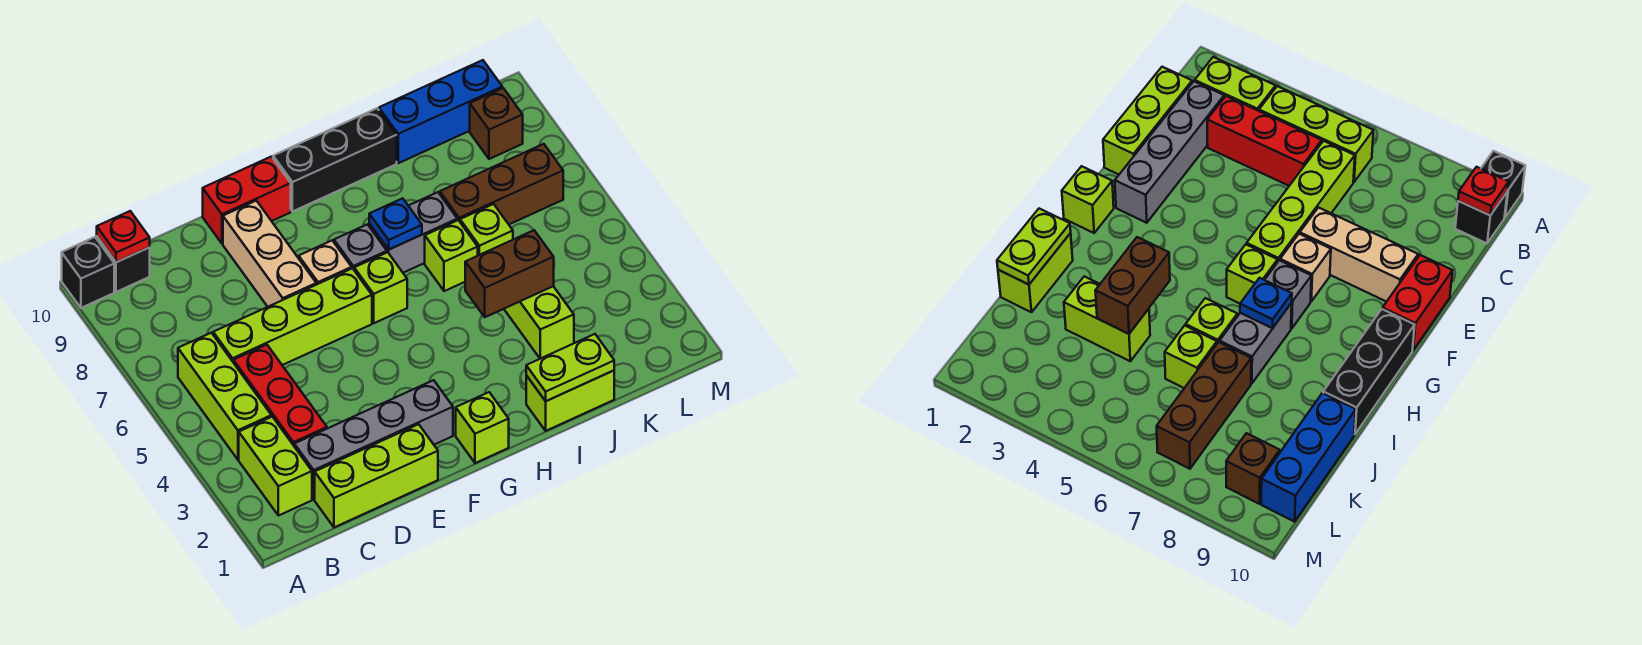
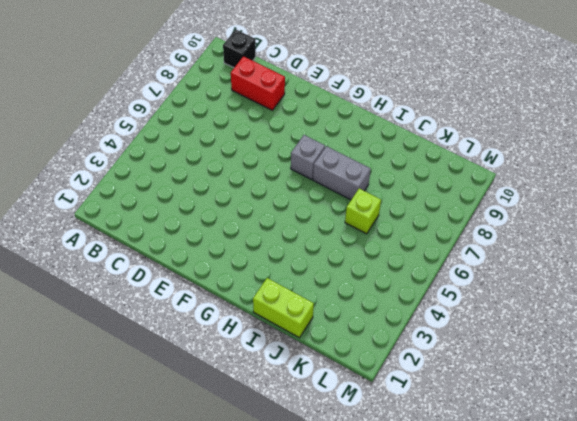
red brick C9:D9 level 1 -> red brick E10:F10 level 1
none -> black brick A10 level 1
none -> lime brick B2:B3 level 1
none -> lime brick B4:B6 level 1

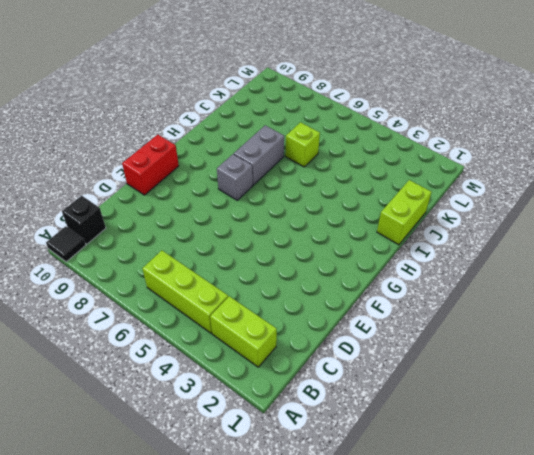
black tile A10 level 1 -> black brick A10 level 1
none -> lime brick C1:E1 level 1
none -> grey brick C2:F2 level 1
none -> red brick C3:C5 level 1

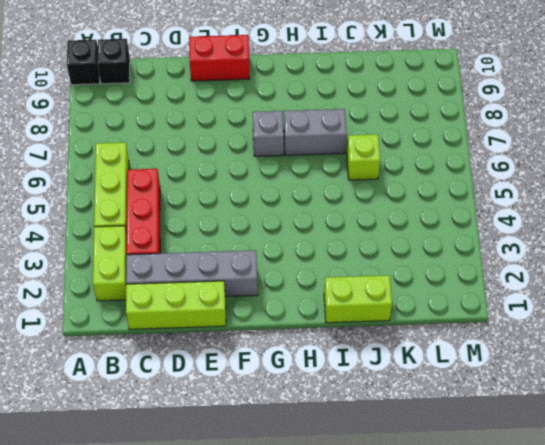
none -> lime brick C6:F6 level 1
none -> tan brick E7:E9 level 1
none -> tan brick F7 level 1

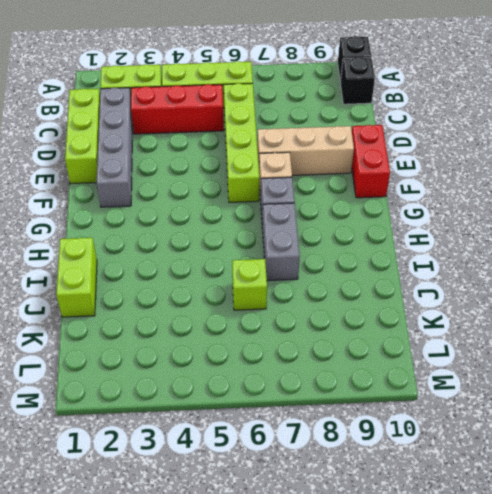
none -> lime brick G1 level 1
none -> lime brick G6 level 1
none -> black brick G10:I10 level 1

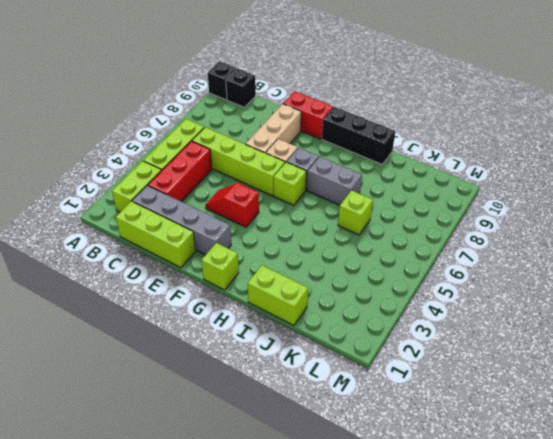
red slope E4:F4 level 1 top F -> none
none -> lime brick I6 level 1
none -> lime brick J3:J4 level 1
none -> brown brick J7:L7 level 1

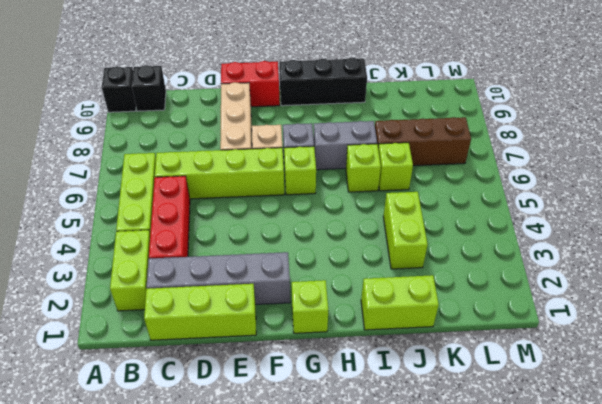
none -> blue brick J10:L10 level 1
none -> brown brick L9 level 1
none -> red plate B10 level 2

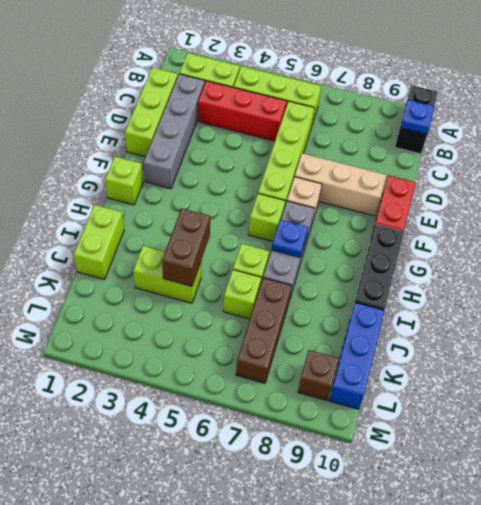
blue plate B10 level 2 -> red plate B10 level 2
none -> lime plate I1:J1 level 2

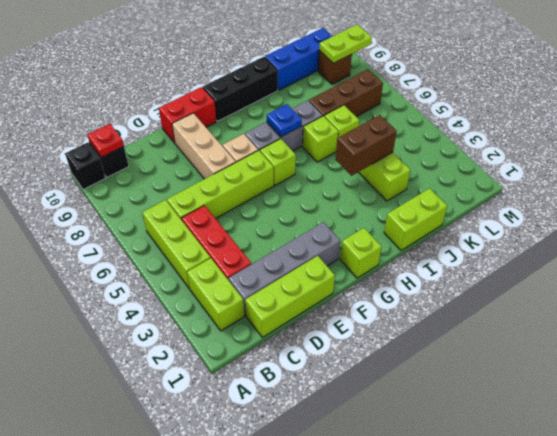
lime plate L9:M9 level 2 -> lime plate I1:J1 level 2

